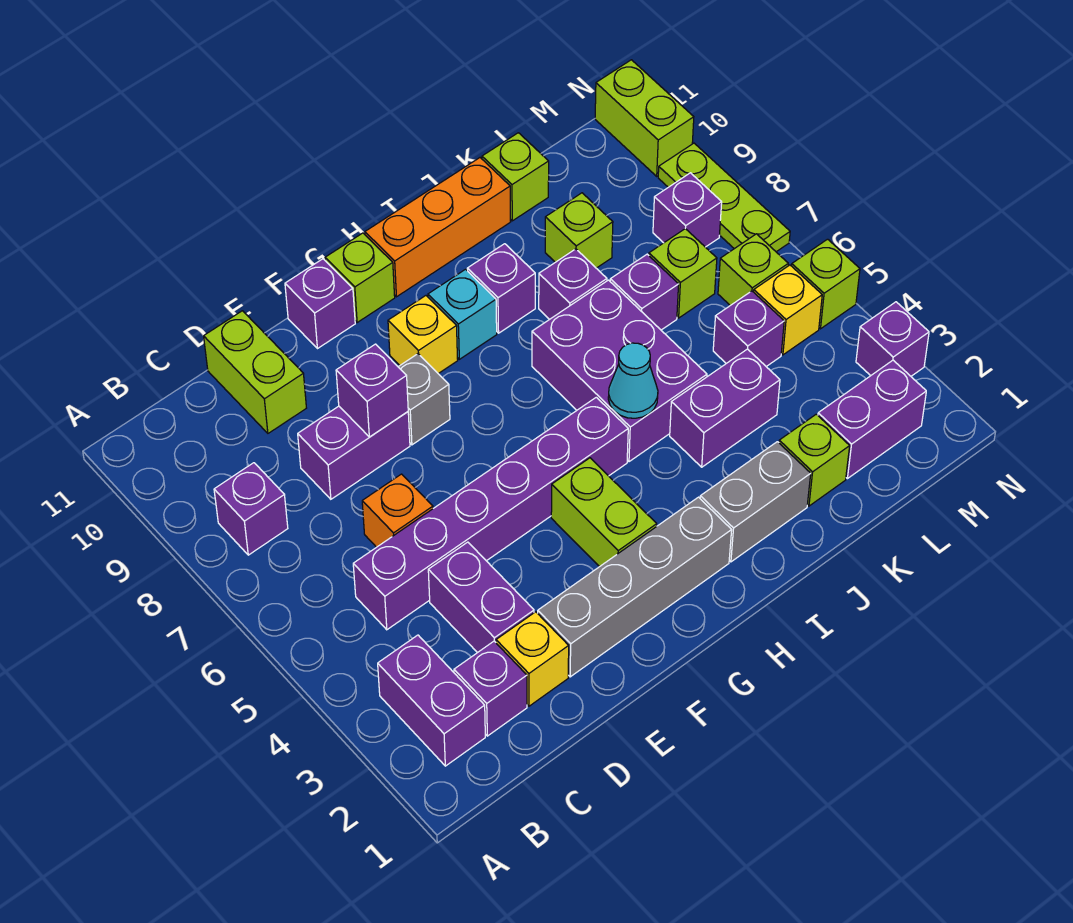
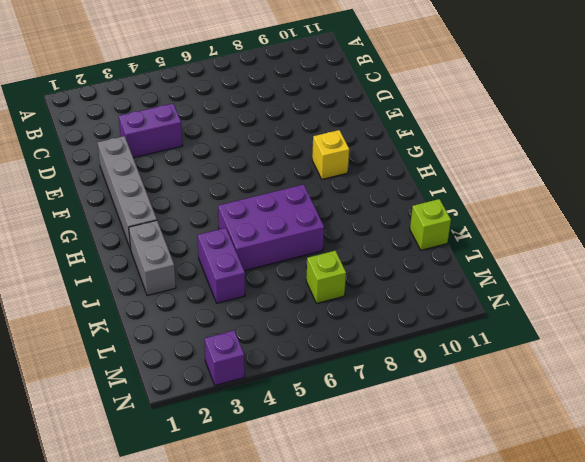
none -> purple brick B2:B3 level 1
none -> purple brick B8 level 1
none -> purple brick C2 level 1
none -> purple brick C5:H5 level 1

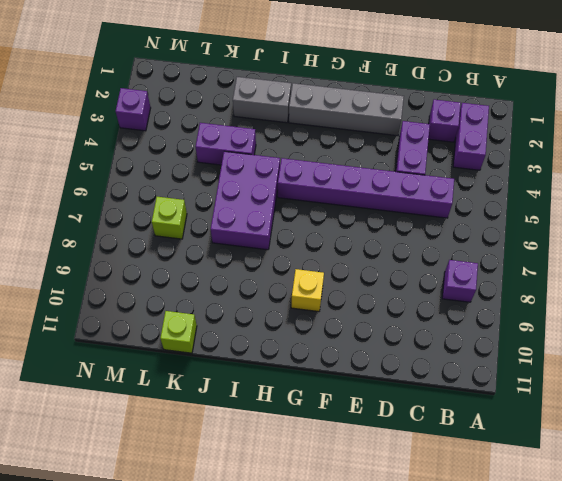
none -> yellow brick D2 level 1
none -> orange brick D6 level 1
none -> purple brick D8:E8 level 1
none -> lime brick D10:D11 level 1

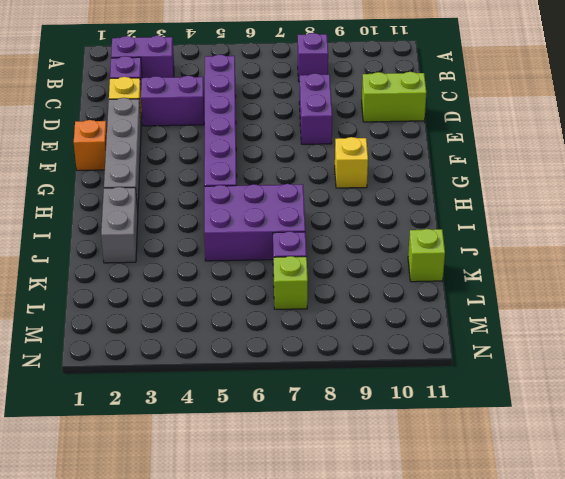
orange brick F1 level 1 -> orange brick D6 level 1
none -> grey brick F8 level 1
none -> purple brick F11 level 1
none -> lime brick G3:G4 level 1
none -> lime brick G11 level 1

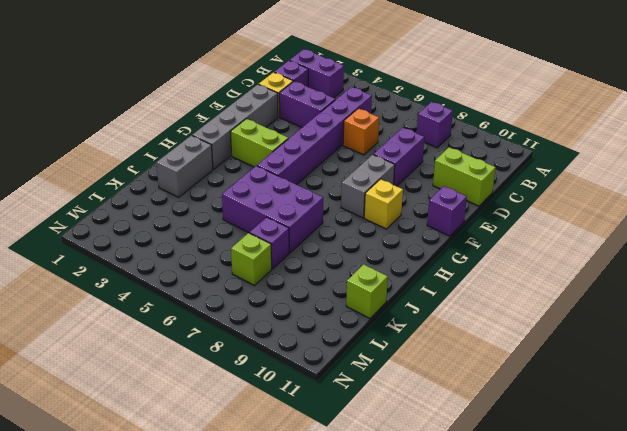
grey brick F8:G8 level 1 -> grey brick F8 level 1
none -> lime brick G11 level 1
none -> cyan brick H9 level 1
none -> orange brick H11:J11 level 1
none -> purple brick I9 level 1

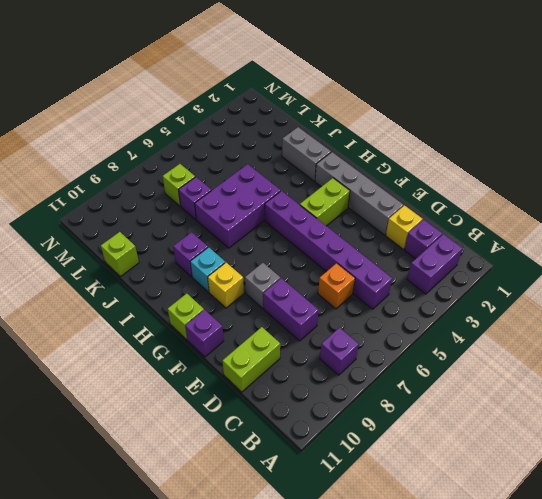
none -> purple brick D3:D4 level 1
none -> orange brick H11:J11 level 1
none -> purple brick J4:K4 level 1
none -> purple brick J8 level 1

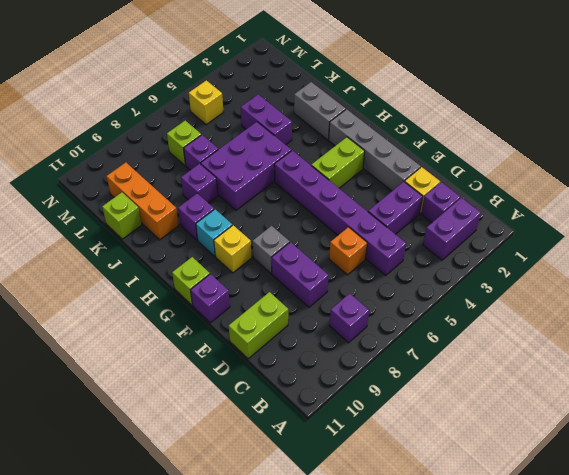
orange brick J10:L10 level 1 -> orange brick H11:J11 level 1
none -> lime brick K2 level 1
none -> lime brick K9 level 1
none -> purple brick L2:M2 level 1
none -> purple brick L5 level 1

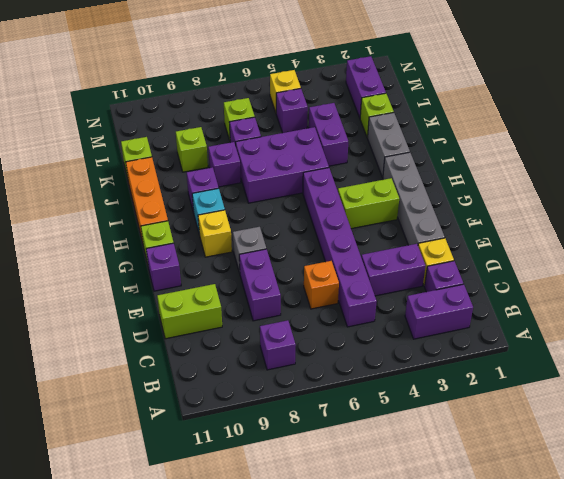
none -> lime brick M6 level 1
none -> purple brick M8 level 1
none -> purple brick N3 level 1
none -> lime brick N5 level 1

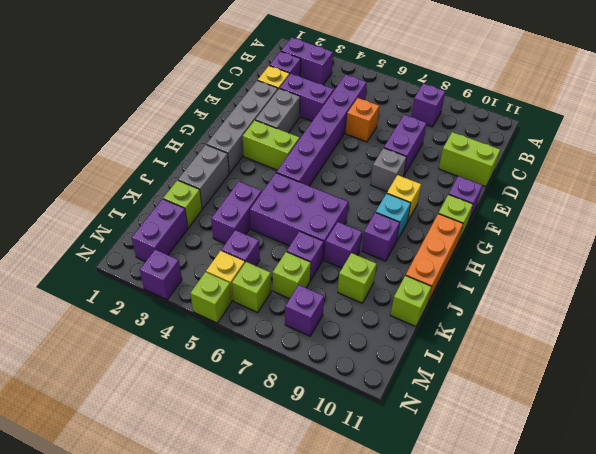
grey brick E3:F3 level 1 -> none
none -> lime plate N7:N9 level 1
none -> lime brick N10:N11 level 1
none -> purple brick E8 level 2
none -> cyan cone I5 level 2

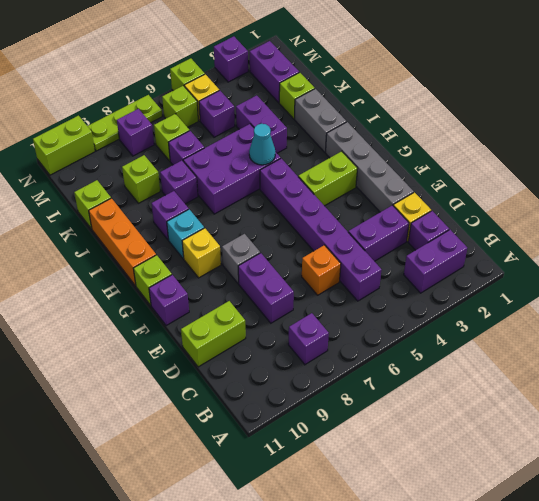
none -> purple brick E8 level 2

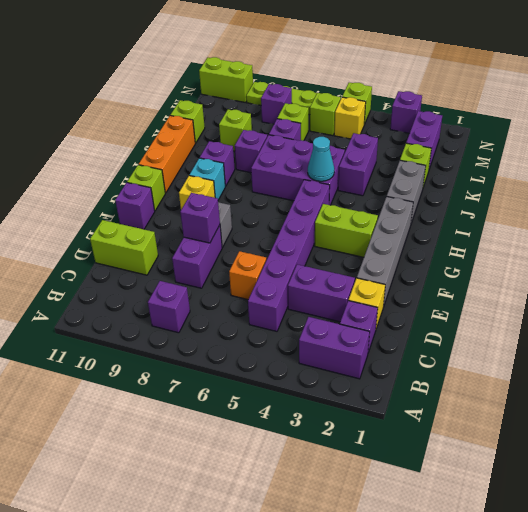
none -> purple brick L5 level 1

